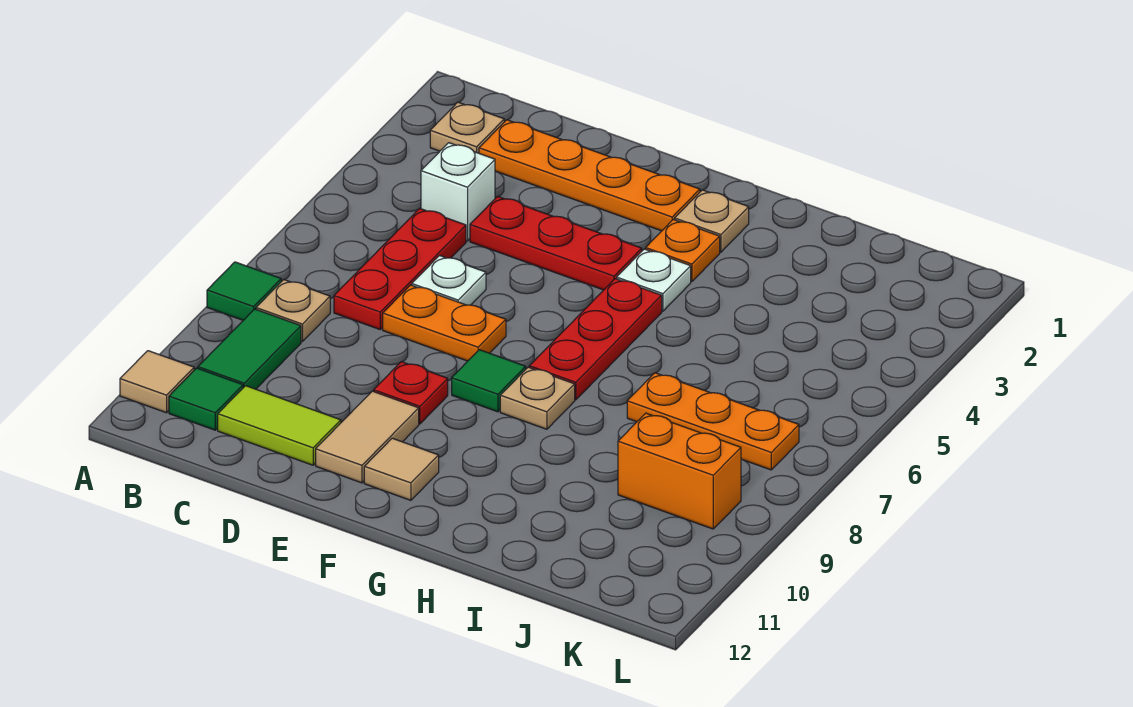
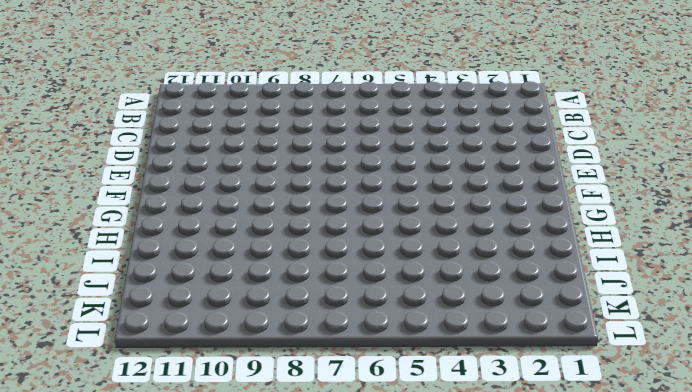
none -> green tile A8 level 1
none -> tan tile A11 level 1
none -> tan plate B2 level 1

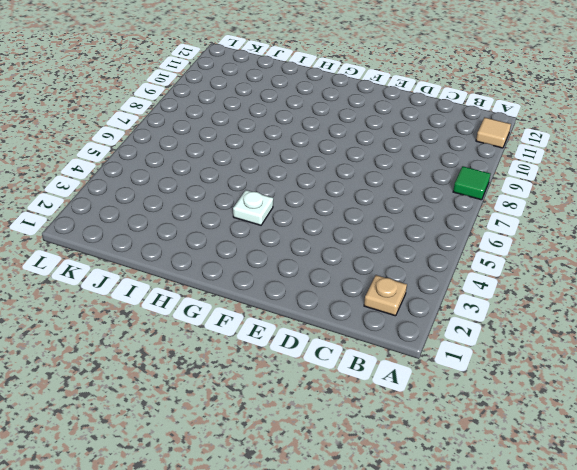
none -> tan plate B8 level 1
none -> green tile B9:B10 level 1
none -> green tile B11 level 1

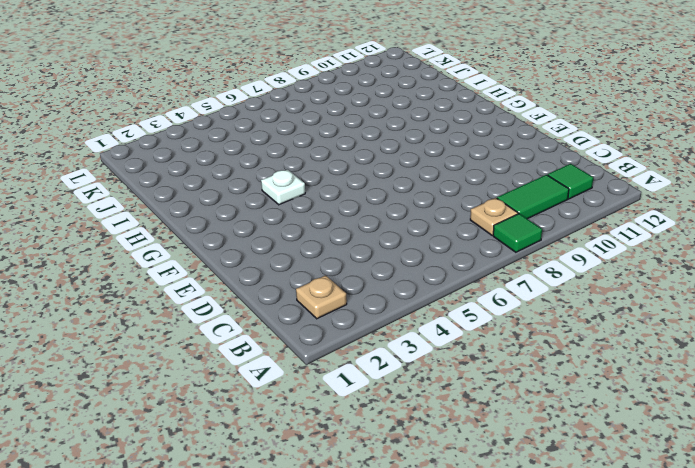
none -> tan tile A11 level 1
none -> orange plate C2:F2 level 1
none -> white brick C4 level 1

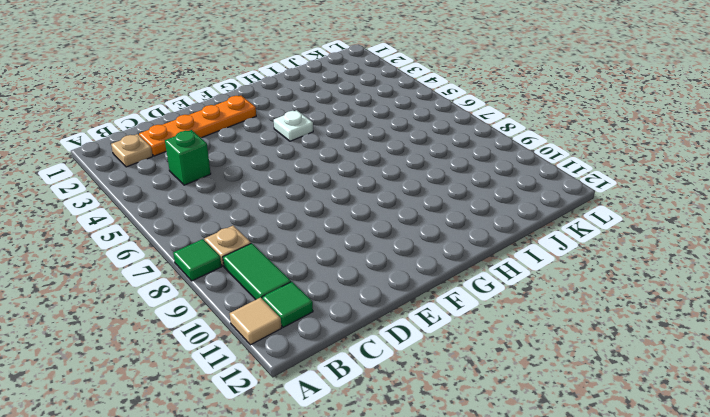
green brick C4 level 1 -> white brick C4 level 1
none -> red plate C5:C7 level 1
none -> lime tile C11:D11 level 1
none -> red plate D4:F4 level 1

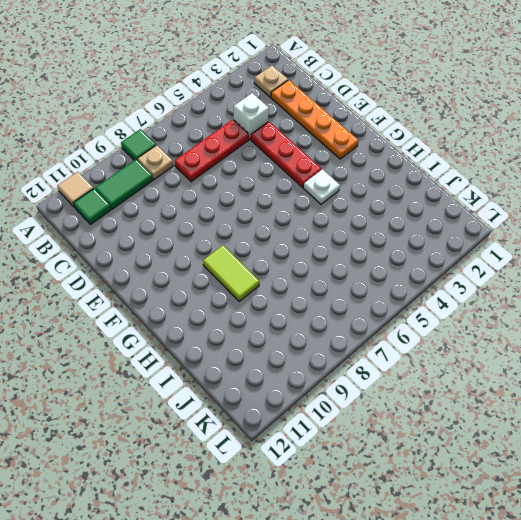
lime tile G9:H9 level 1 -> lime tile C11:D11 level 1
none -> white plate D6 level 1
none -> orange plate D7:E7 level 1
none -> red plate E9 level 1

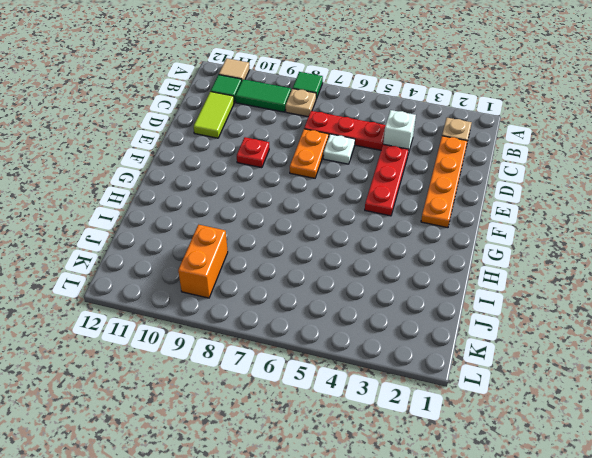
none -> tan tile E10:E11 level 1
none -> green tile F8 level 1
none -> tan tile F11 level 1

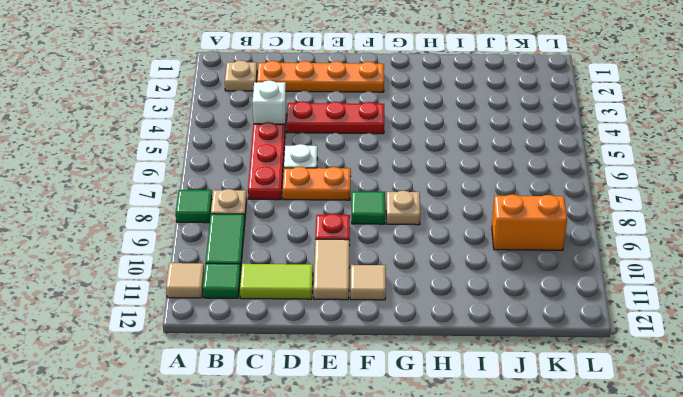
none -> tan plate G2 level 1
none -> orange plate G3 level 1
none -> white plate G4 level 1

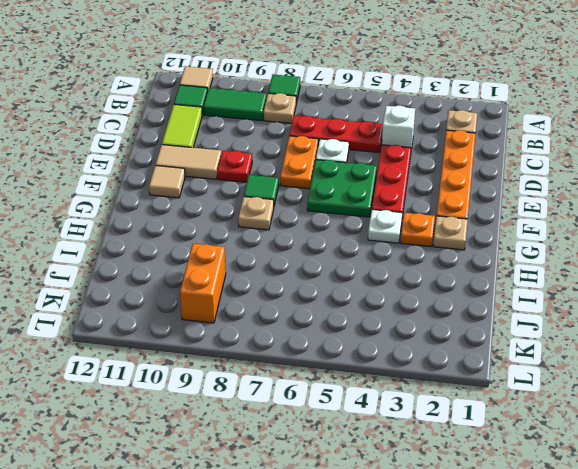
green plate E5:F6 level 1 -> none
none -> red plate G5:G7 level 1
none -> orange plate I7:K7 level 1

